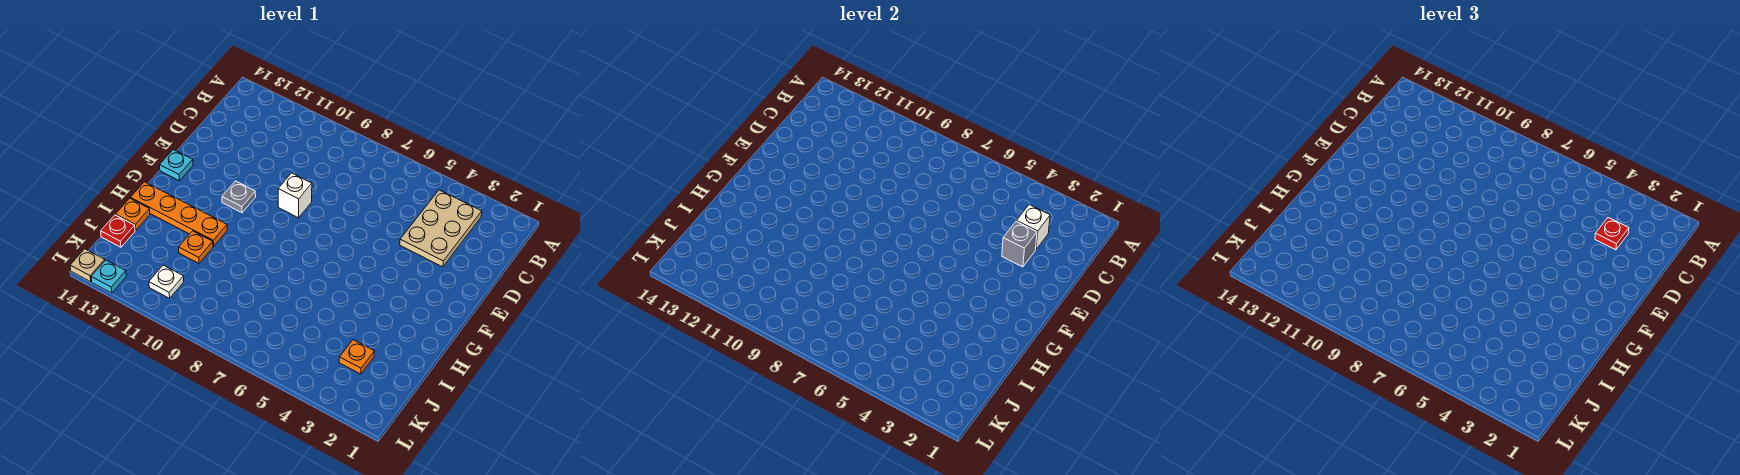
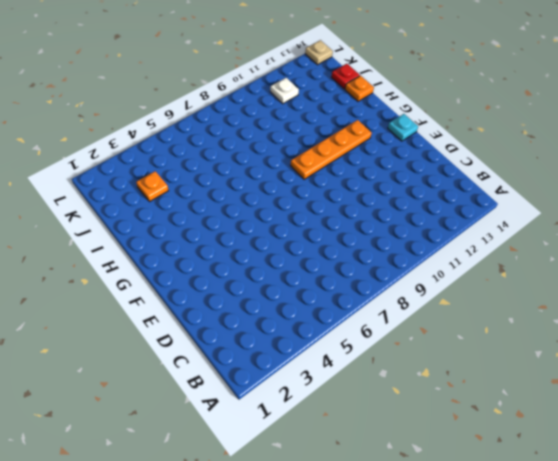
orange plate G9:G12 level 1 -> orange plate H11:H14 level 1
none -> tan plate B3:D4 level 1
none -> white brick E9 level 1
none -> grey plate F11 level 1

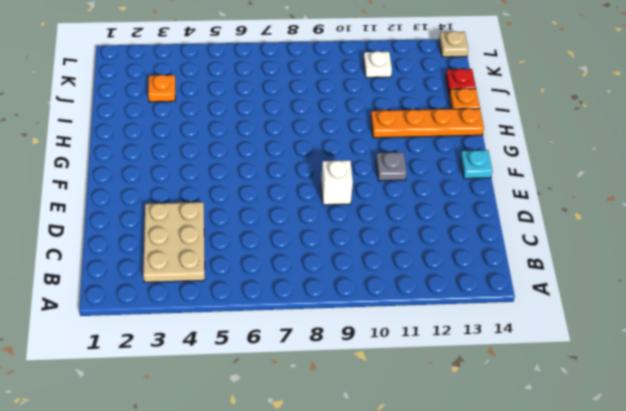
none -> orange plate I11 level 1
none -> cyan plate L13 level 1
none -> white brick C3 level 2

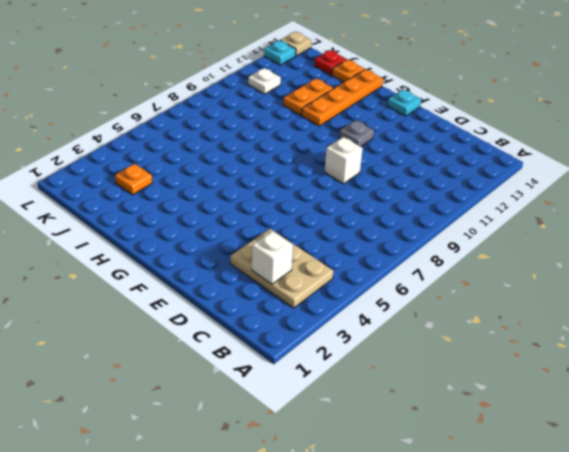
orange plate I11:I12 level 1 -> orange plate I11 level 1
none -> grey brick D3 level 2
none -> red plate C3 level 3

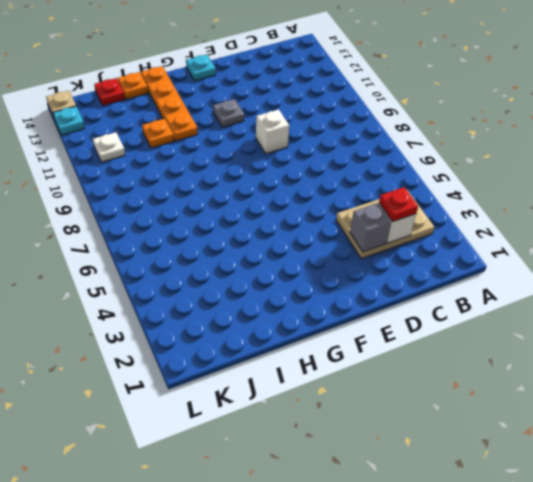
none -> orange plate J3 level 1

